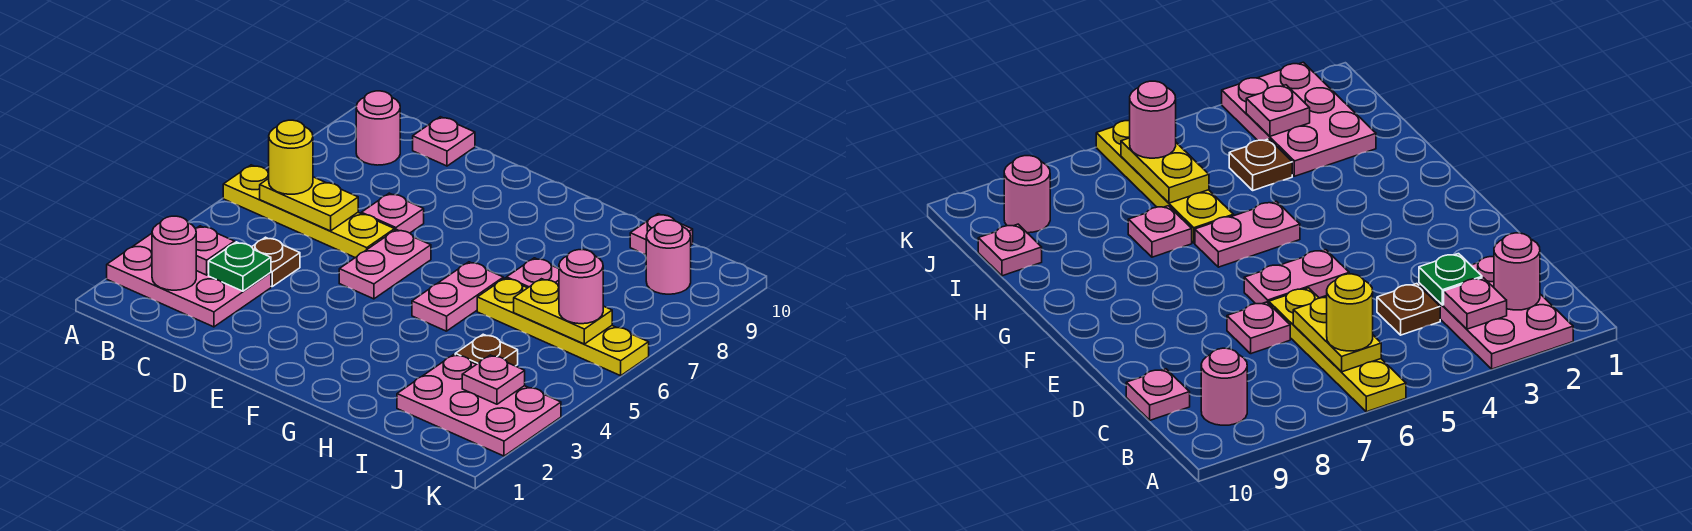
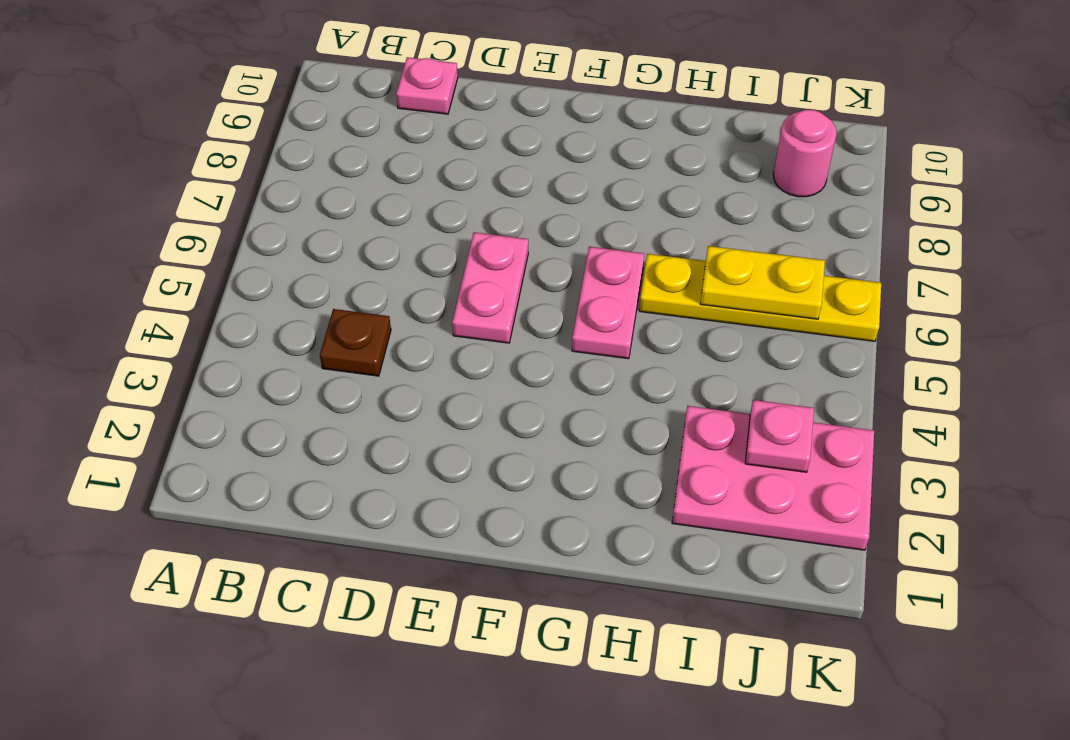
none -> pink plate A2:C3 level 1
none -> yellow plate A6:D6 level 1
none -> pink round brick B9 level 1

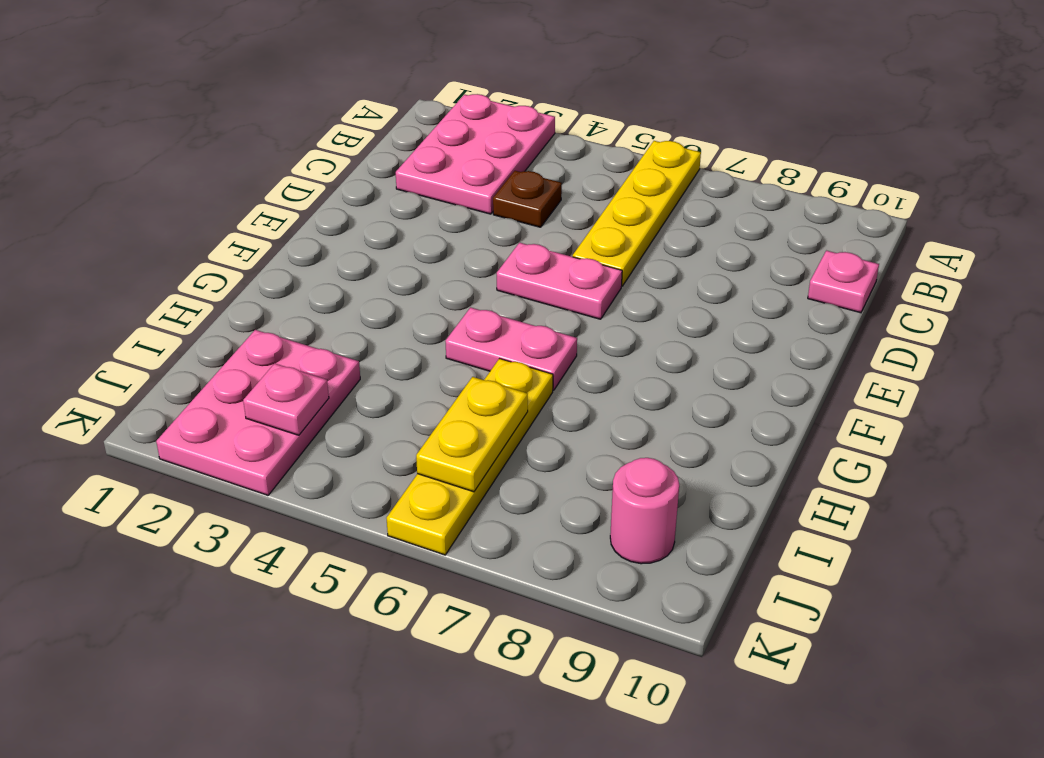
none -> pink round brick B9 level 1
none -> pink plate D7 level 1
none -> pink plate H7 level 1

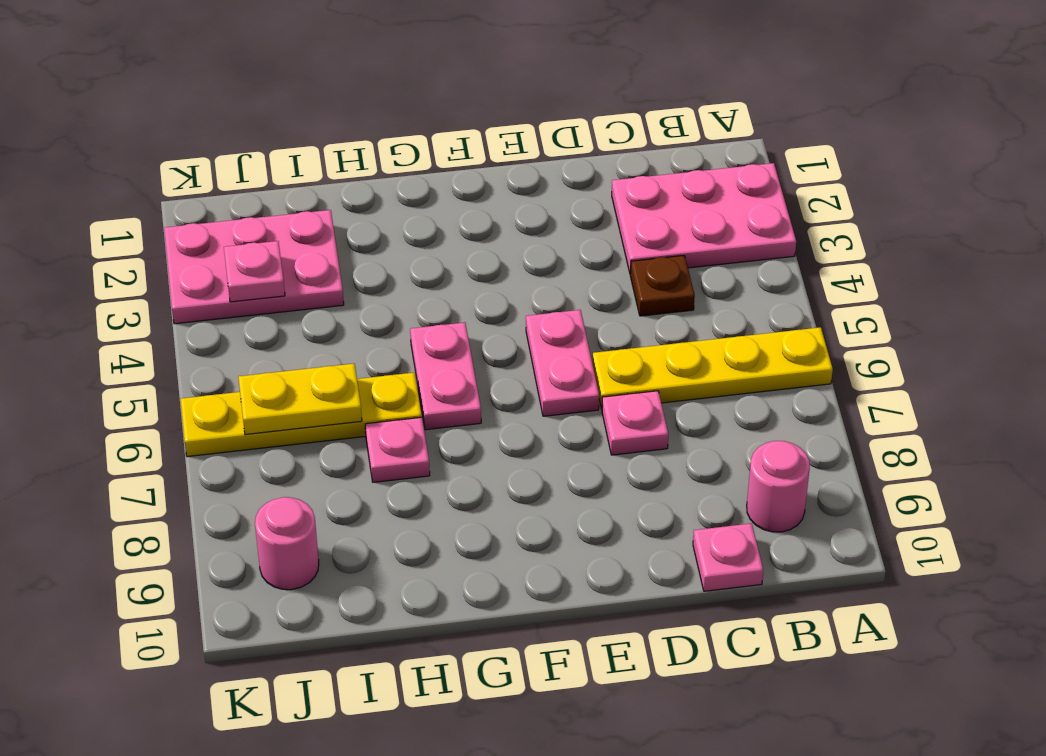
none -> brown plate I4 level 1
none -> pink plate I10 level 1
none -> pink round brick B2 level 2

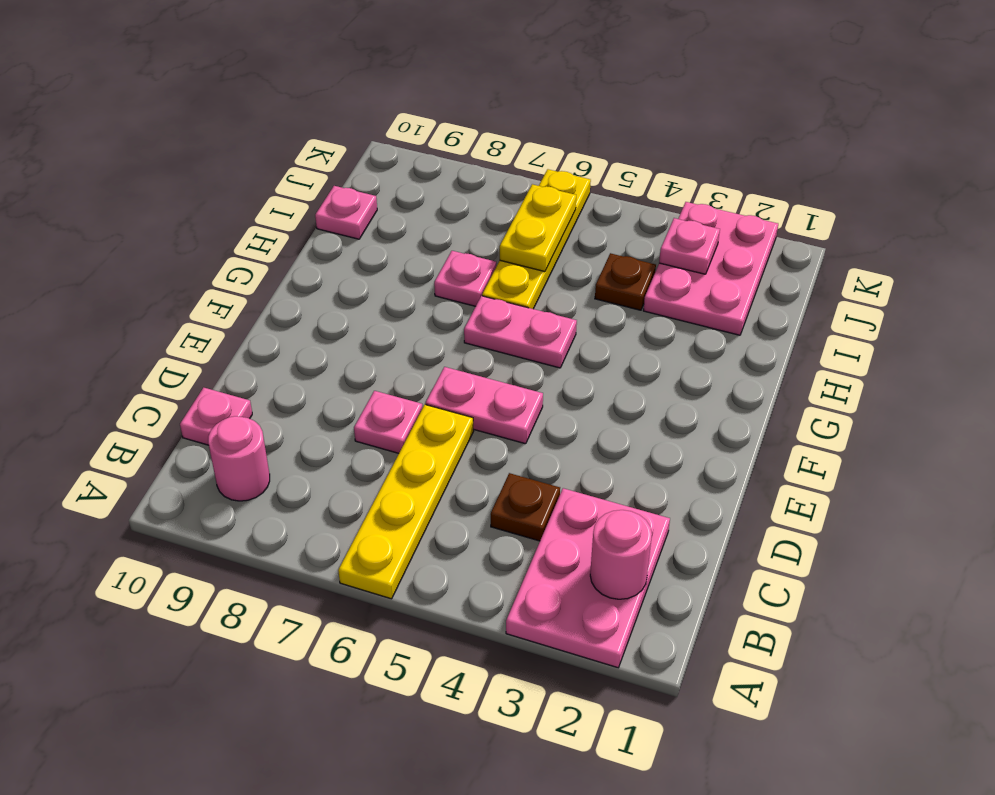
none -> pink round brick J9 level 1
none -> pink plate B3 level 2
none -> yellow plate B6:C6 level 2

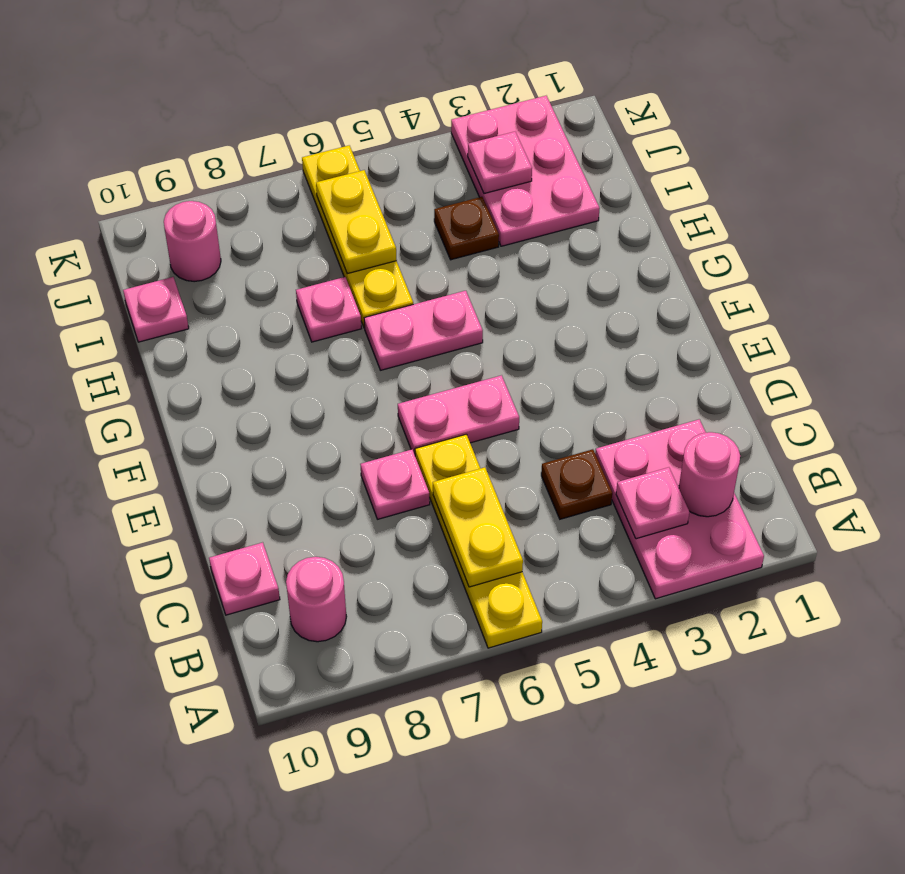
none -> green plate C3 level 2
none -> yellow round brick B6 level 3
none -> pink round brick J6 level 3

